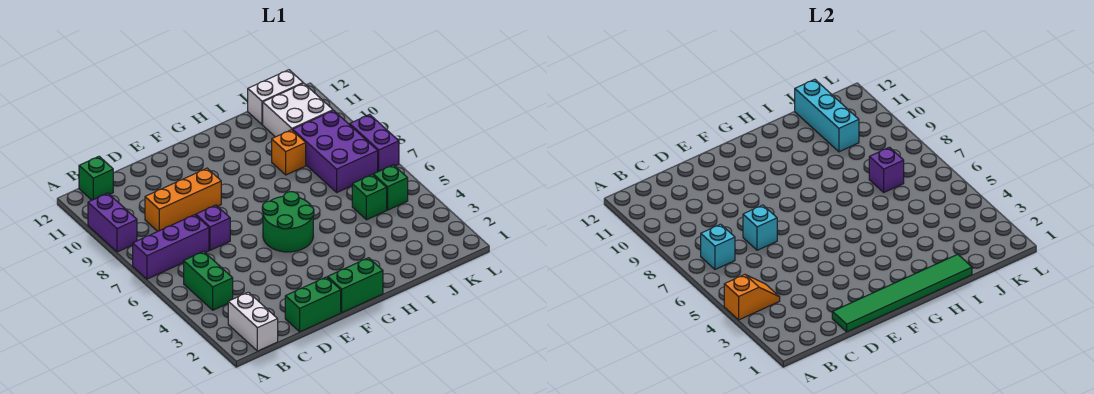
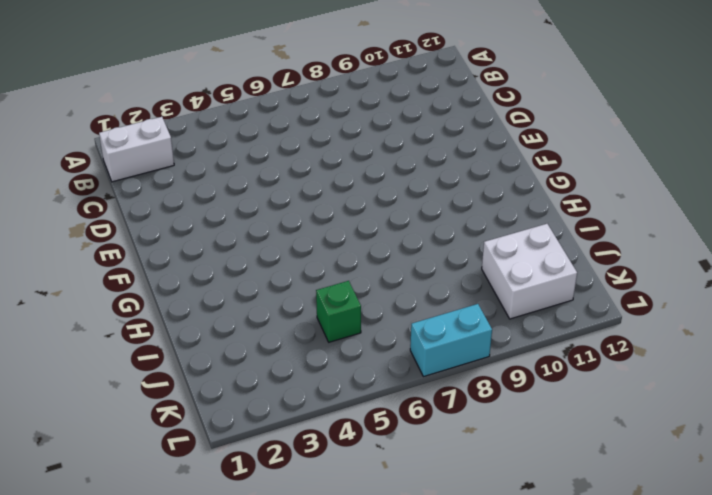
cyan brick L7:L8 level 1 -> purple brick L7:L8 level 1
none -> purple brick A7:C7 level 1
none -> purple brick A9:A10 level 1
none -> green brick B4:B5 level 1

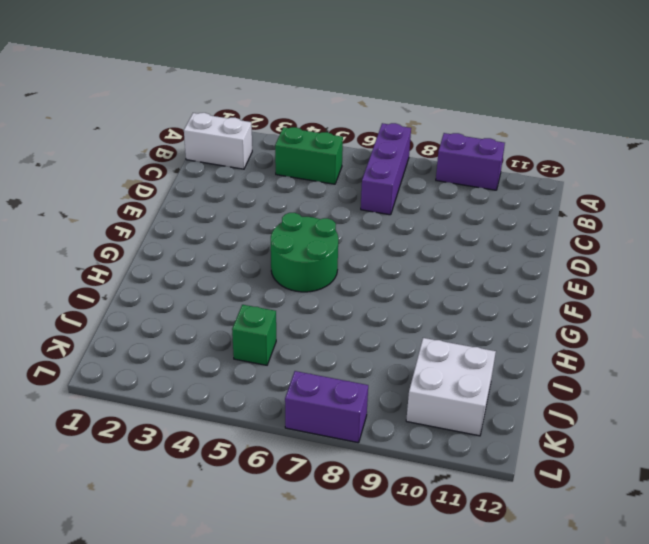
none -> green brick B12 level 1
none -> orange brick C9:E9 level 1
none -> green brick D1:E1 level 1

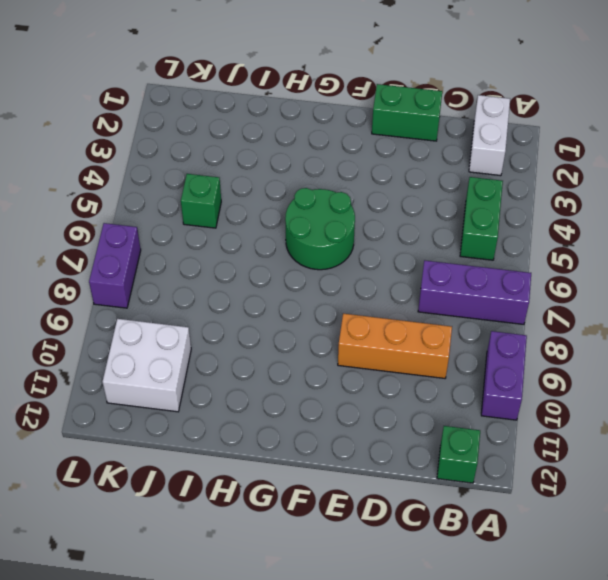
none -> purple brick D7 level 1
none -> green brick F1:G1 level 1
none -> orange brick I9 level 1

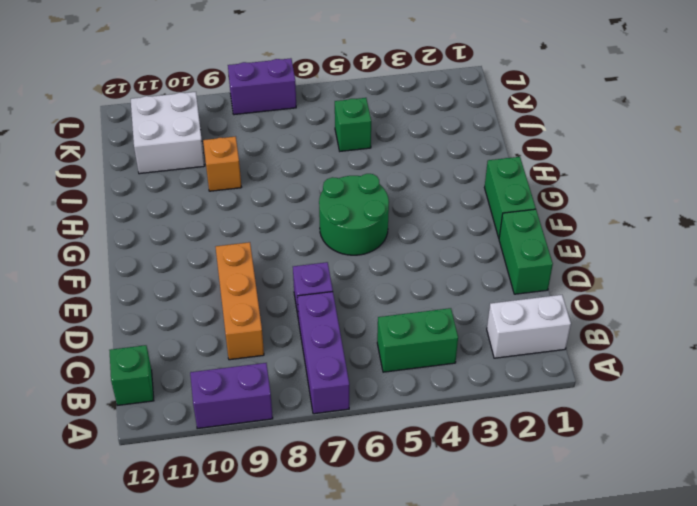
none -> purple brick J7:K9 level 1
none -> white brick J12:K12 level 1
none -> green brick K5 level 1

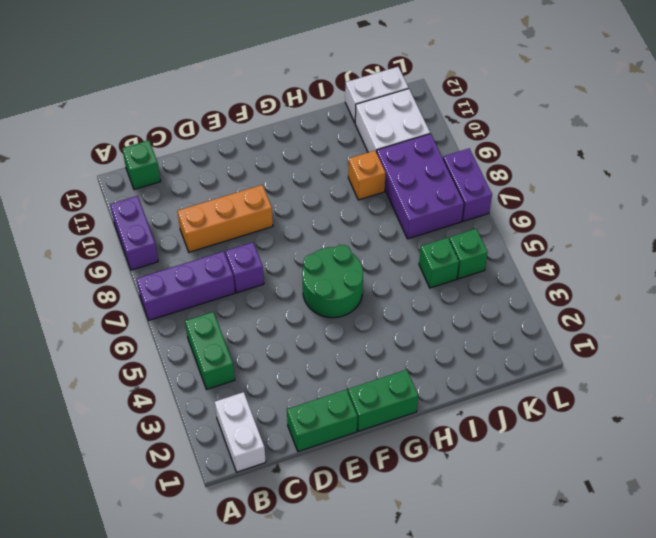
none -> orange slope A4:B4 level 2 top A
none -> cyan brick B7 level 2
none -> green tile D1:I1 level 2

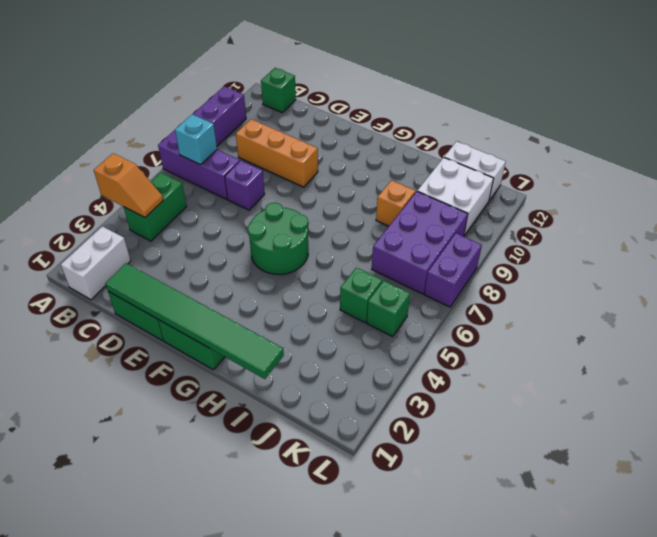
none -> cyan brick D7 level 2
none -> purple brick J7 level 2
none -> cyan brick J10:J12 level 2

